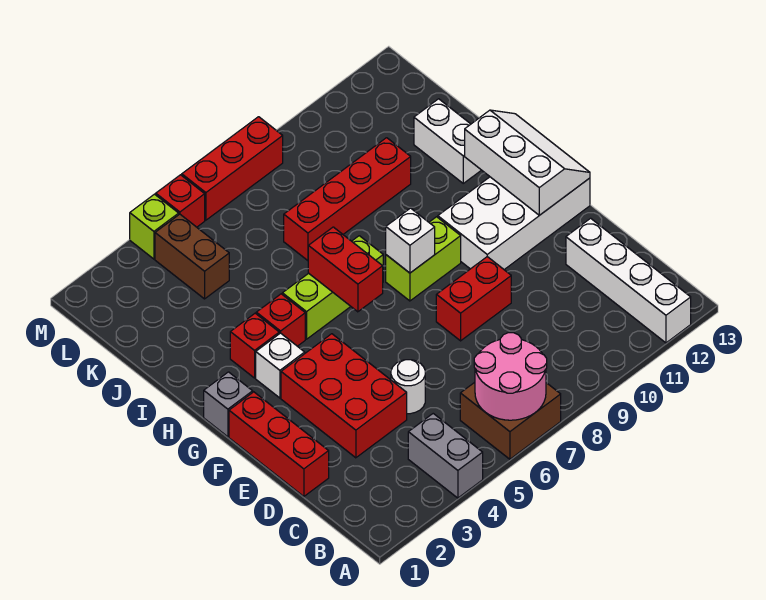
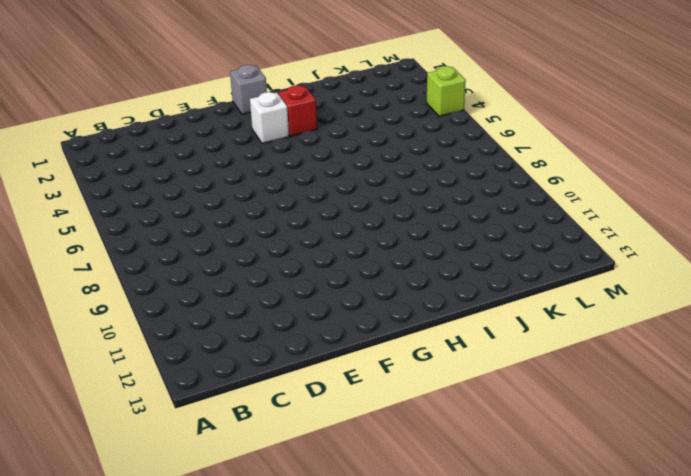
none -> grey brick A4:B4 level 1
none -> brown brick A6:B7 level 1
none -> white brick A12:D12 level 1

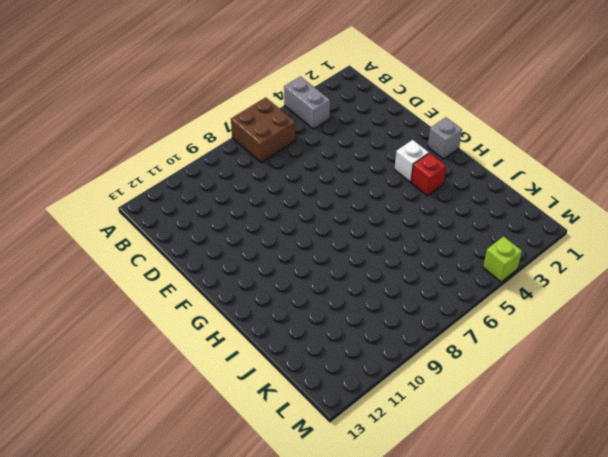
none -> white brick A12:D12 level 1
none -> red brick D1:F1 level 1
none -> red brick D3:F4 level 1

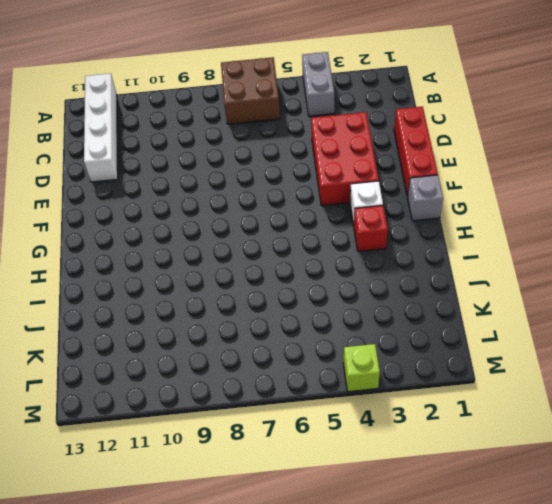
none -> white round brick D5 level 1
none -> red brick E8:E9 level 1
none -> white brick F10:G13 level 1

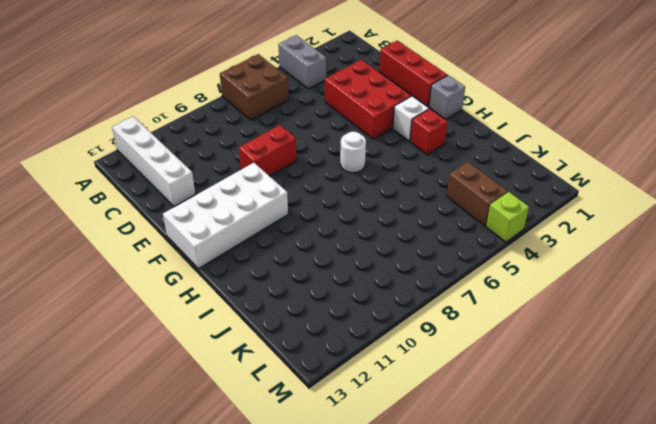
white round brick G6 level 1 -> white round brick D5 level 1
none -> lime brick G8:G9 level 1
none -> red brick H4 level 1
none -> lime brick H5:H7 level 1

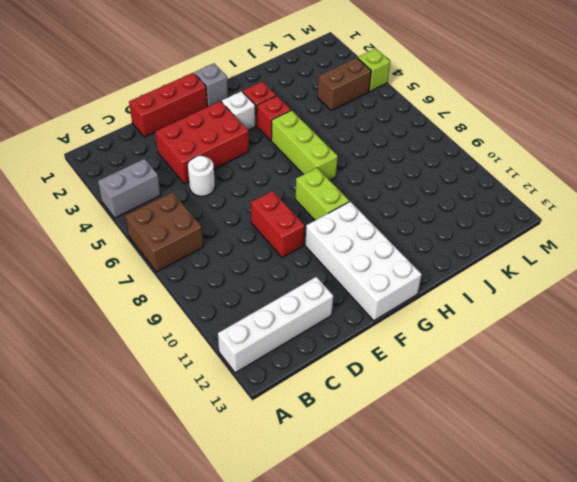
none -> white brick I12:J12 level 1
none -> red brick J7:J10 level 1
none -> red brick M5 level 1

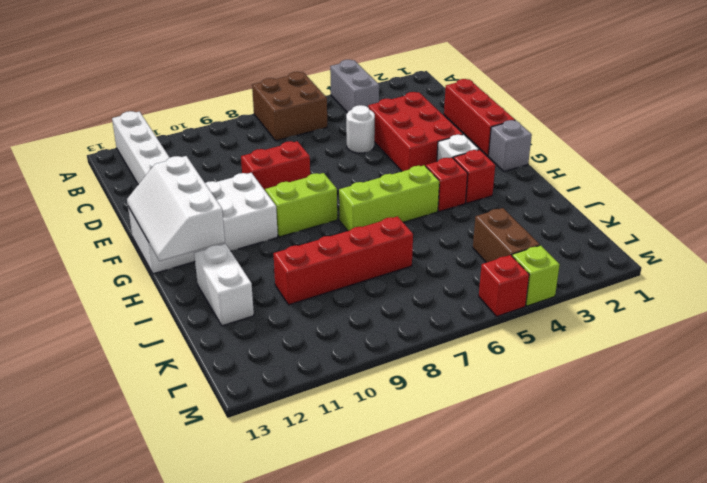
none -> red brick M6:M8 level 1
none -> pink round brick A6:B7 level 2
none -> red brick G6:H6 level 2

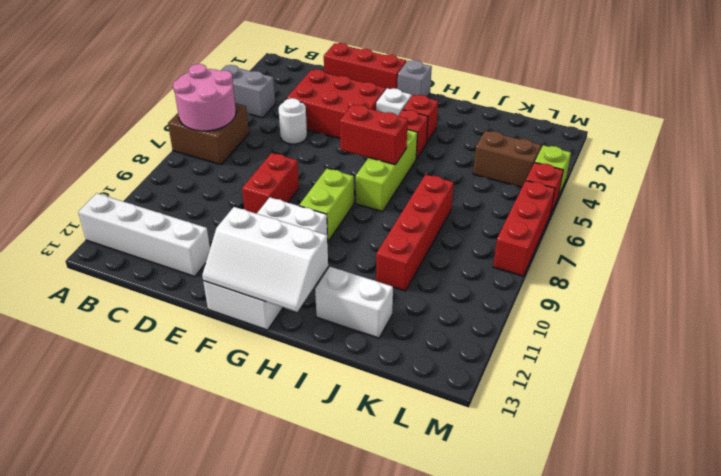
none -> white brick G8 level 2

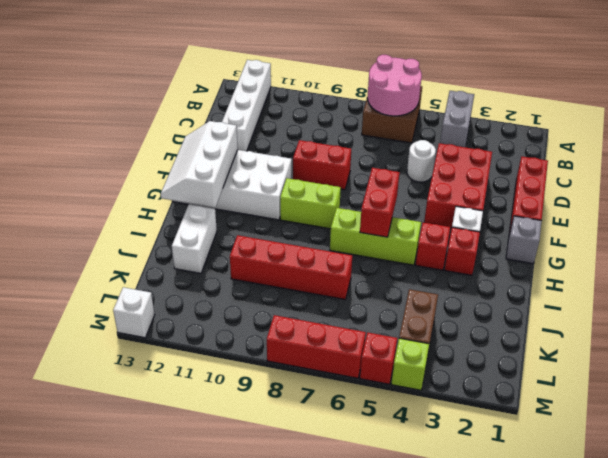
white brick M13 level 1 -> white brick G8 level 2

